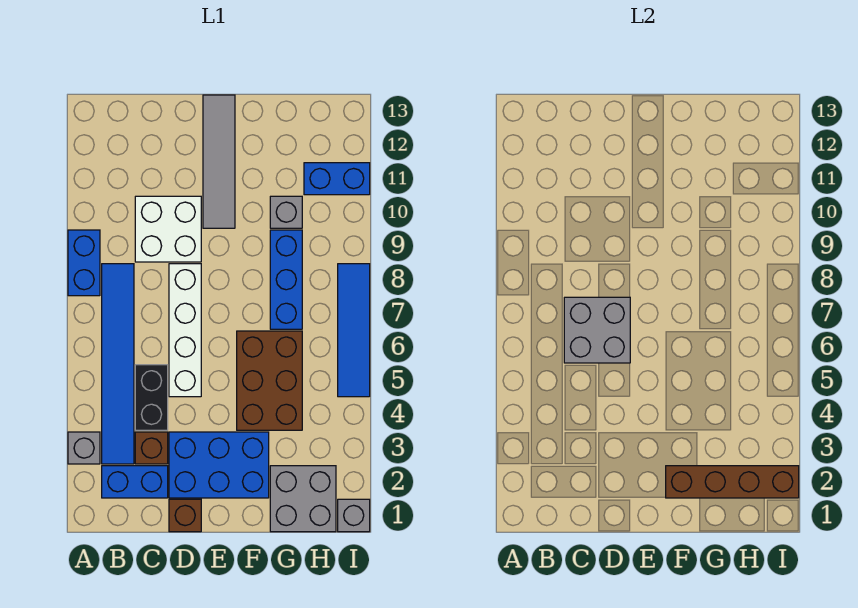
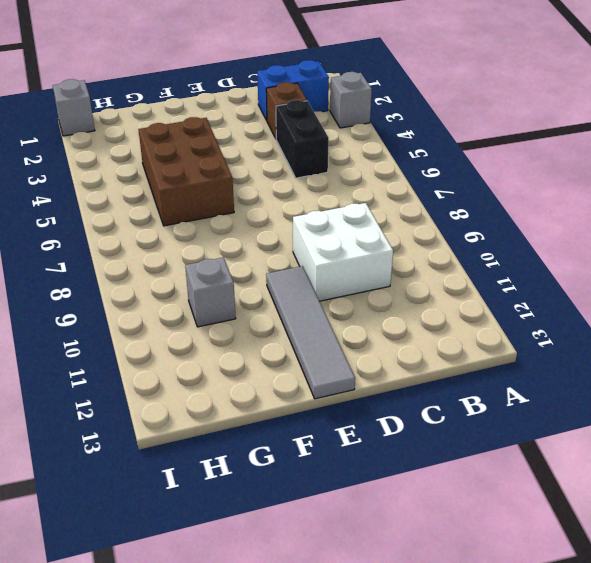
none -> blue brick A8:A9 level 1
none -> blue tile B3:B8 level 1
none -> brown brick D1 level 1

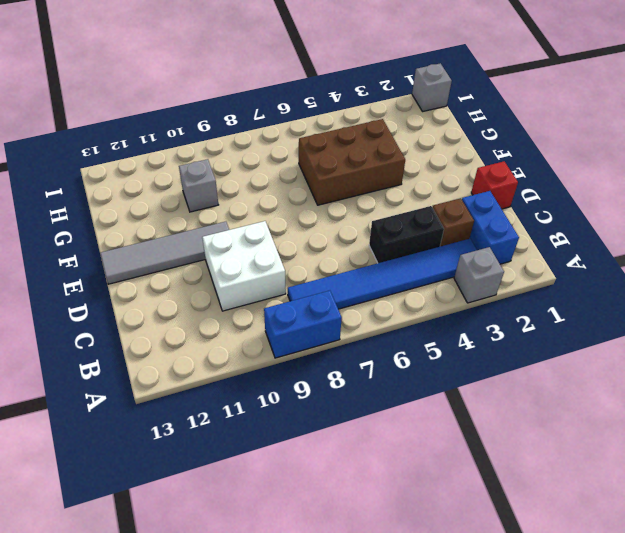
red brick D1 level 1 -> brown brick D1 level 1
none -> blue brick D2:F3 level 1
none -> white brick D5:D8 level 1
none -> grey brick G1:H2 level 1

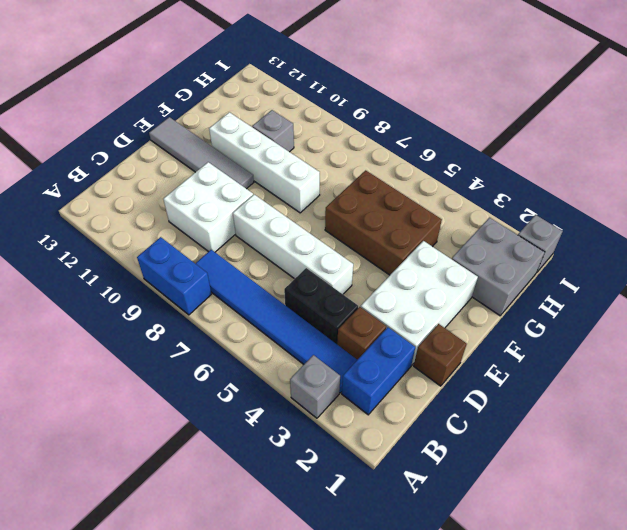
white brick D2:F3 level 1 -> blue brick D2:F3 level 1
white brick F8:F11 level 1 -> none
none -> blue brick G7:G9 level 1
none -> blue brick H11:I11 level 1
none -> blue tile I5:I8 level 1

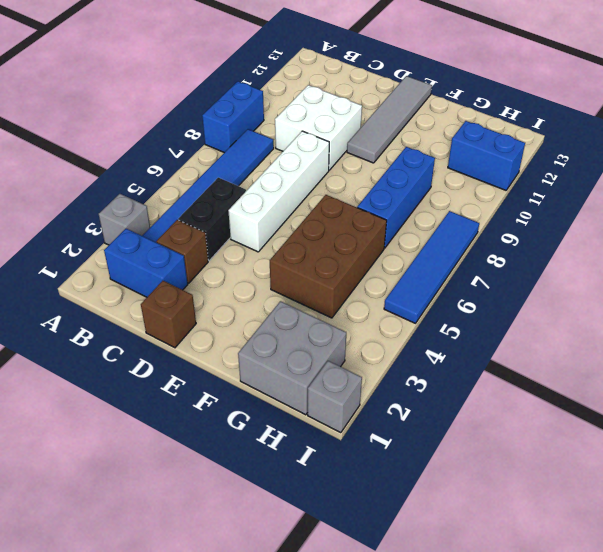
none -> blue brick D2:F3 level 1
none -> grey brick G10 level 1
none -> grey brick C6:D7 level 2

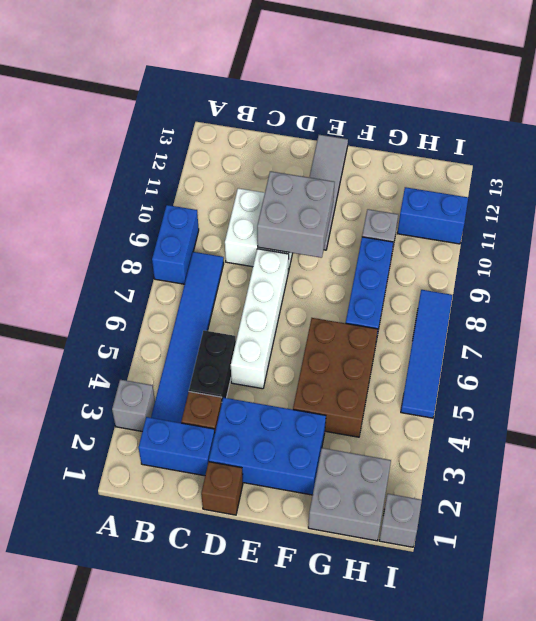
grey brick D9:E10 level 2 -> grey brick C6:D7 level 2
none -> brown brick F2:I2 level 2

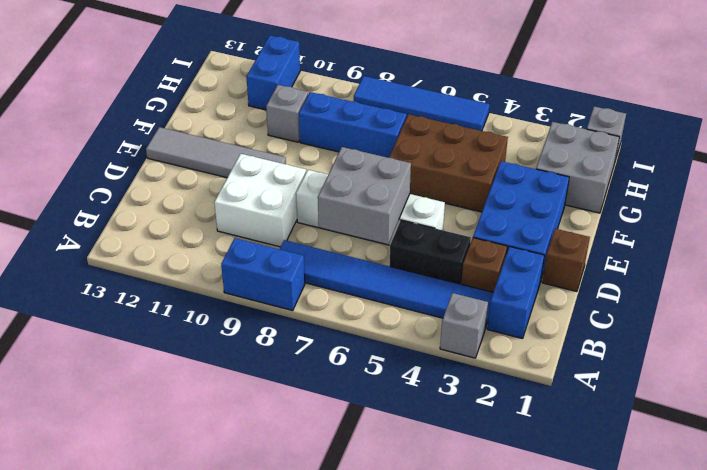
none -> brown brick F2:I2 level 2

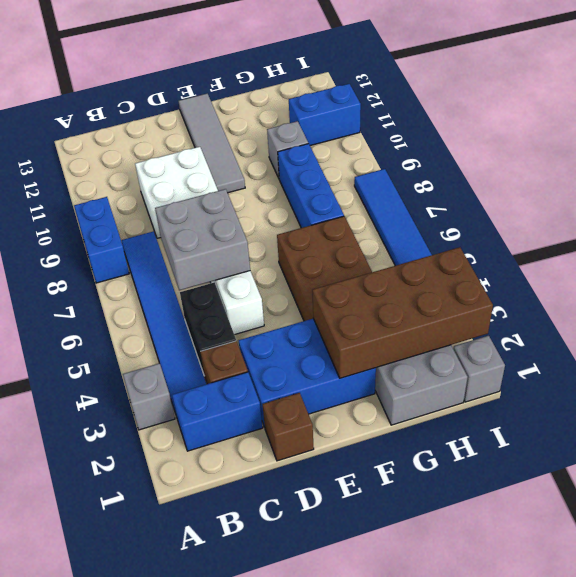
brown brick F2:I3 level 2 -> brown brick F2:I2 level 2

